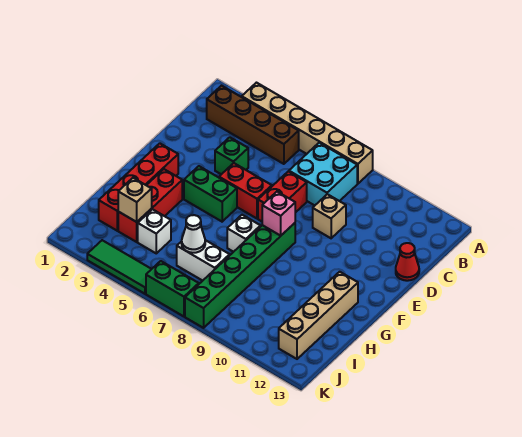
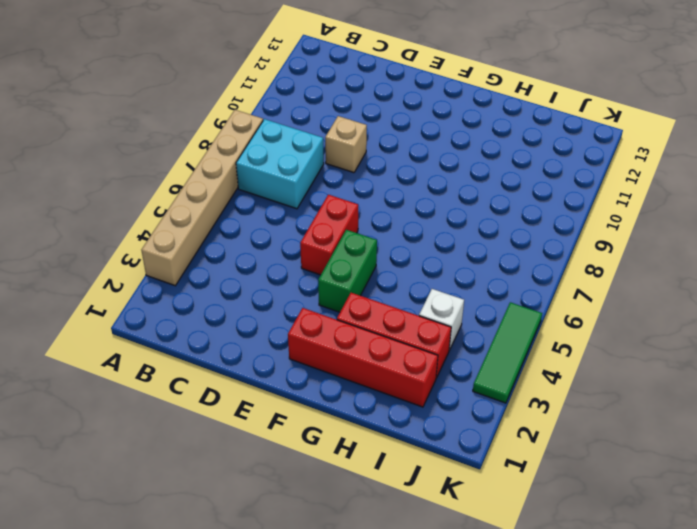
none -> brown brick B2:B5 level 1
none -> green brick D4 level 1
none -> red brick D7:E7 level 1

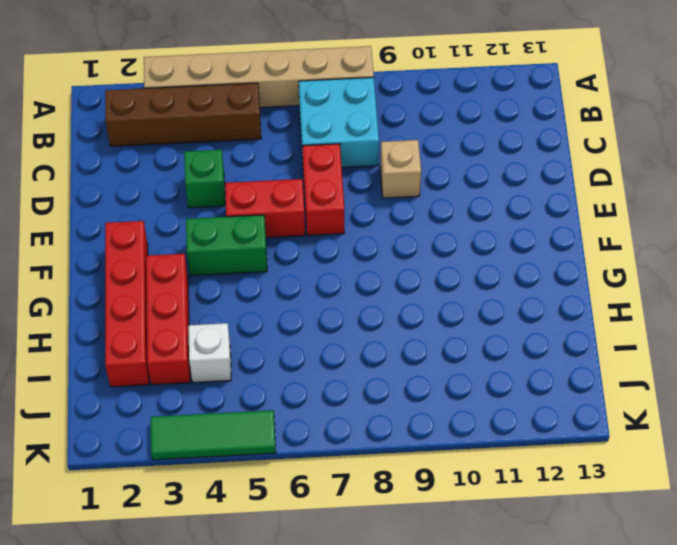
none -> red cone D13 level 1
none -> green brick F8:K8 level 1
none -> white brick G7 level 1

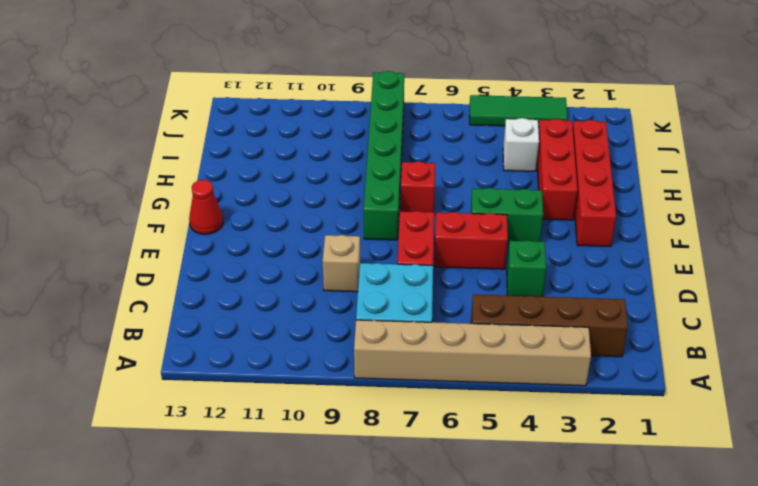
red cone F13 level 1 -> red cone D13 level 1
red brick G7 level 1 -> white brick G7 level 1
none -> tan brick G12:J12 level 1
none -> white brick I6:I7 level 1
none -> green brick K6:K7 level 1

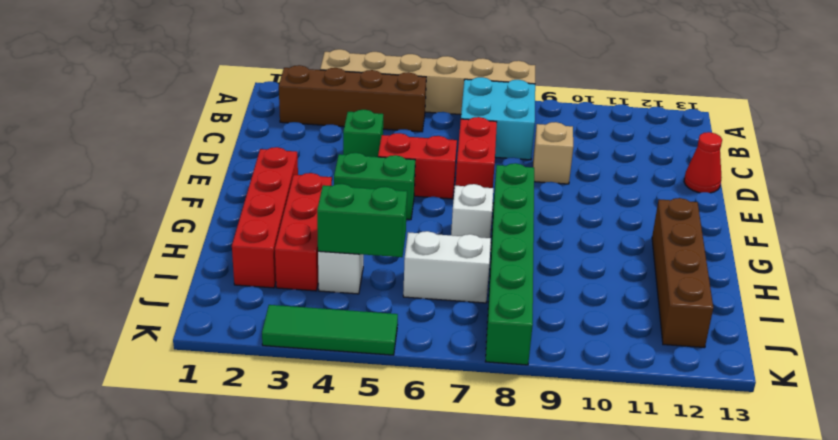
brown brick G12:J12 level 1 -> tan brick G12:J12 level 1
green brick I4:I5 level 2 -> green brick K6:K7 level 1
none -> pink brick F8 level 2
none -> tan brick I3 level 2
none -> white cone I6 level 2

